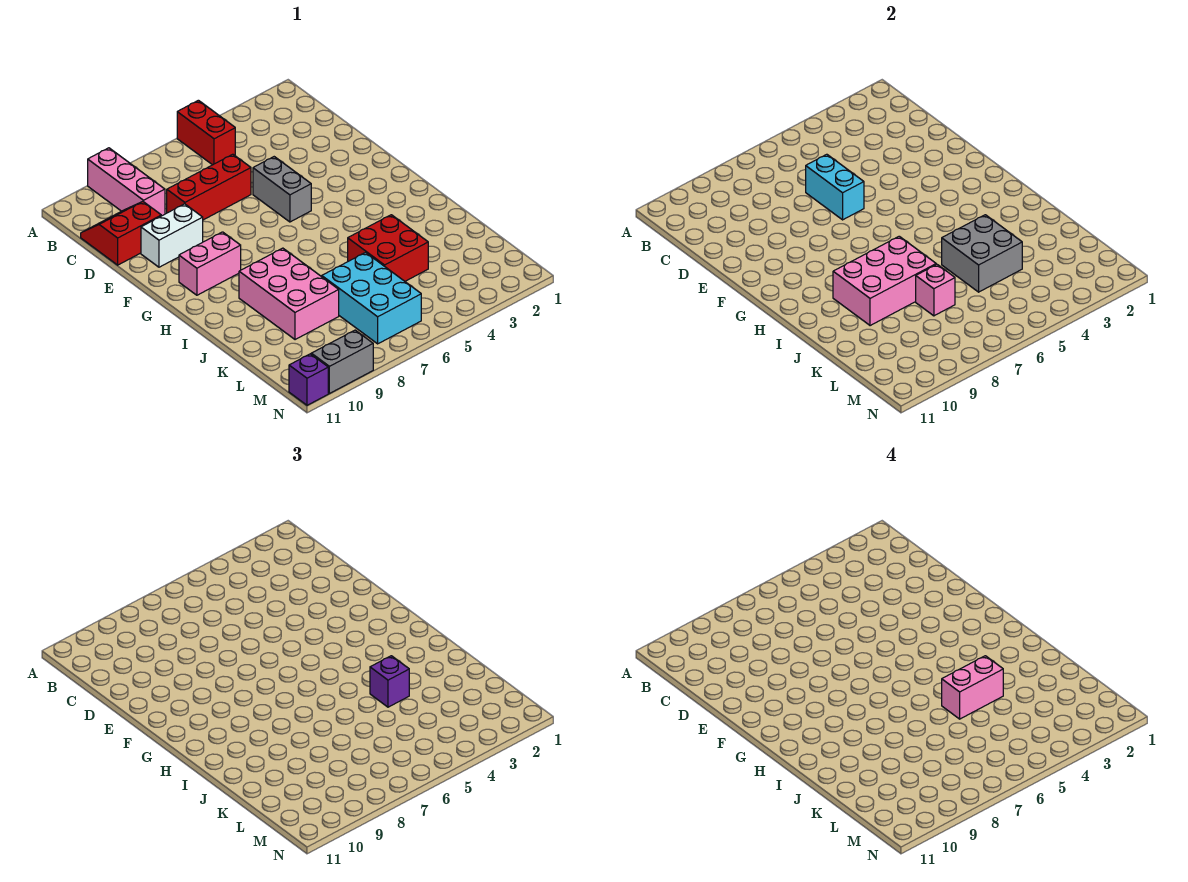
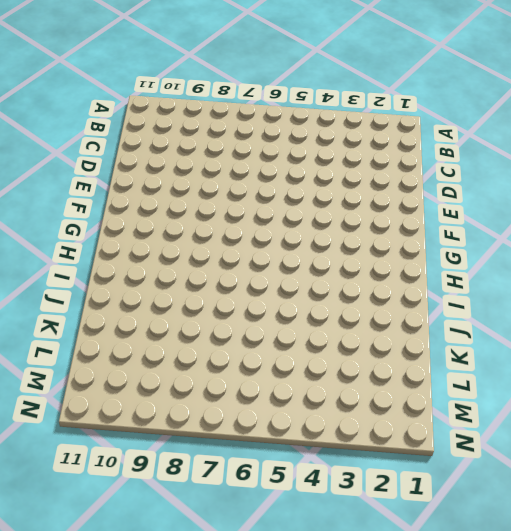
none -> red brick A5:B5 level 1
none -> pink brick A9:C9 level 1
none -> red slope C10:D11 level 1 top D

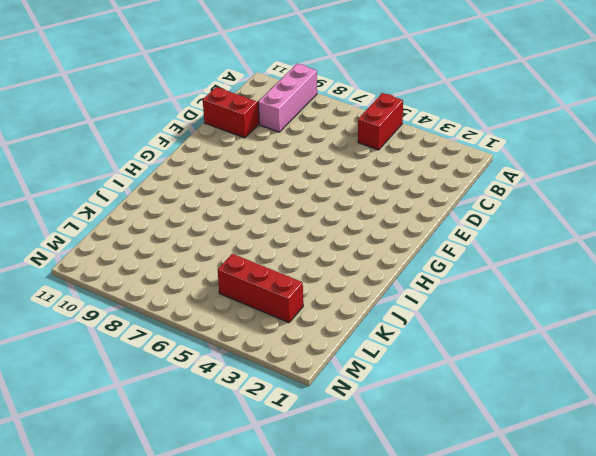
red brick L3:L5 level 1 -> red brick D6:D8 level 1
none -> grey brick E5:F5 level 1
none -> white brick E9:E10 level 1
none -> pink brick G9:G10 level 1

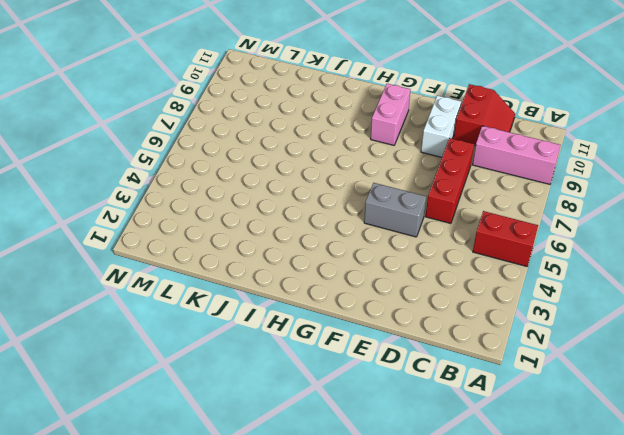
none -> pink brick I8:K9 level 1
none -> red brick J4:K5 level 1
none -> cyan brick K6:M7 level 1

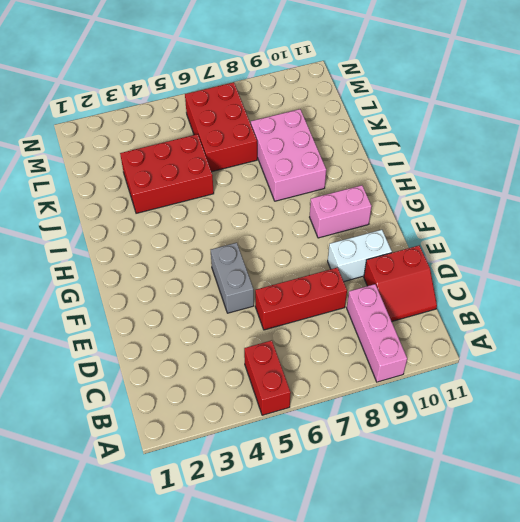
red brick J3:K5 level 1 -> red brick J4:K5 level 1
red brick K6:M7 level 1 -> cyan brick K6:M7 level 1
none -> grey brick N9:N10 level 1
none -> purple brick N11 level 1
none -> cyan brick D6:E6 level 2

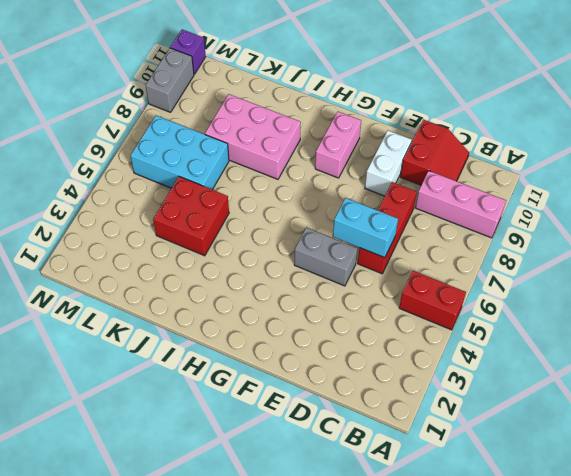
none -> pink brick I7:J9 level 2
none -> grey brick J4:K5 level 2
none -> pink brick K7 level 2

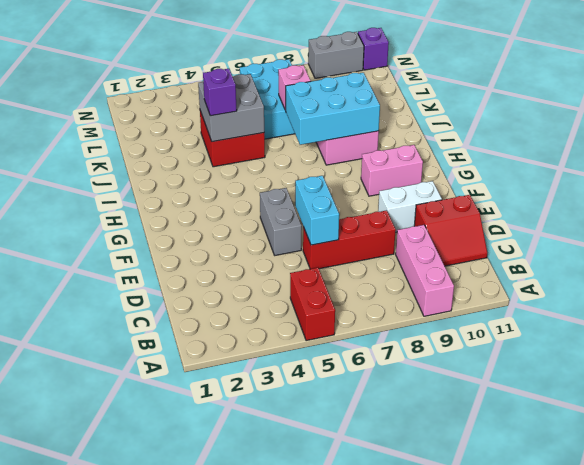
cyan brick I7:J9 level 2 -> pink brick I7:J9 level 2
none -> pink brick J4:J5 level 4

